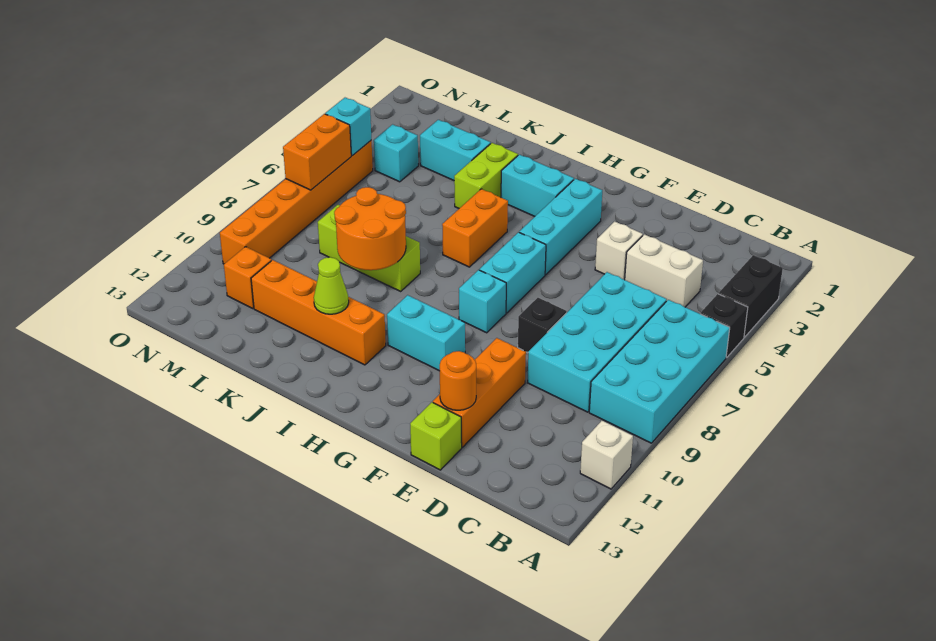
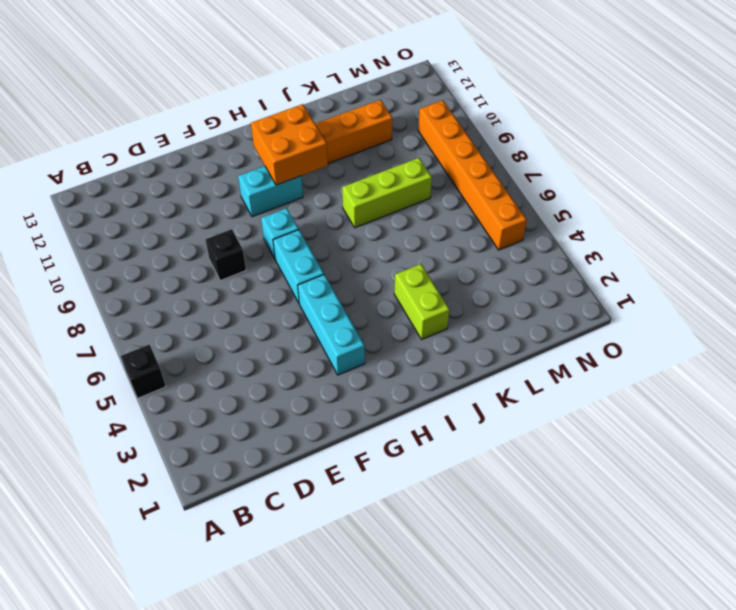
orange brick H10:I11 level 2 -> none
none -> black brick A3:A4 level 1
none -> cyan brick A6:B9 level 1
none -> white brick A11 level 1

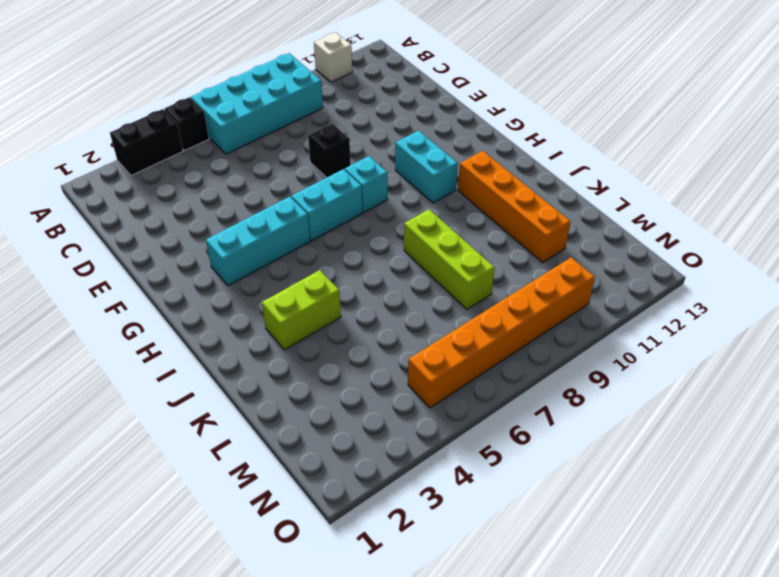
none -> white brick C4:D4 level 1
none -> cyan brick C6:D9 level 1
none -> white brick E4 level 1

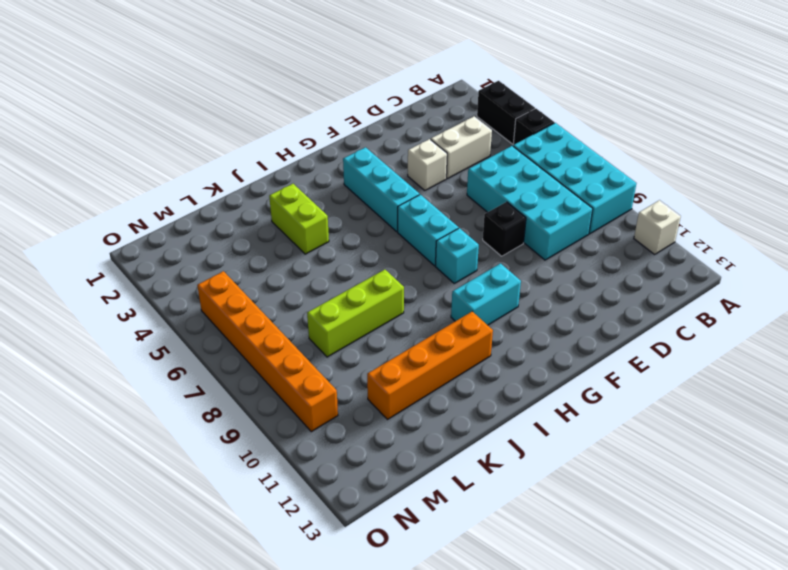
none -> orange brick E10:E12 level 1
none -> lime brick E13 level 1
none -> cyan brick H3:I3 level 1

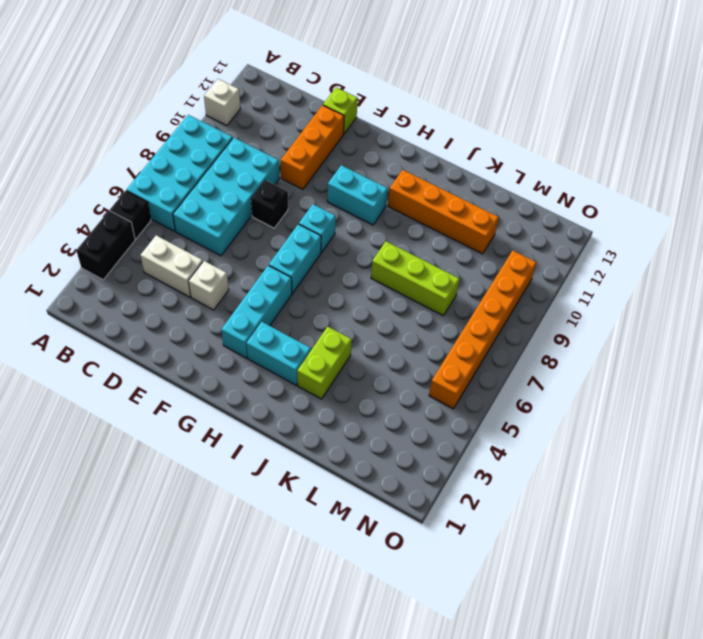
none -> orange brick I5:I6 level 1
none -> cyan brick K3:L3 level 1
none -> cyan brick M4 level 1

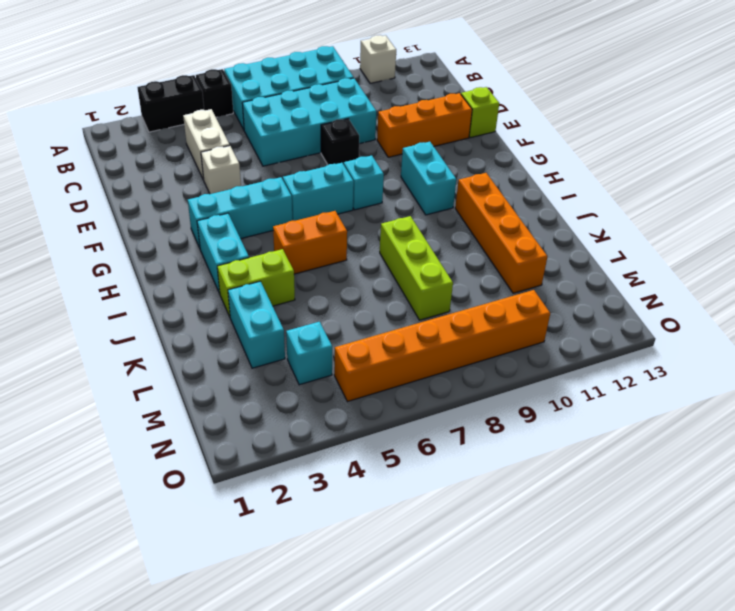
none -> orange brick M11 level 1
none -> orange round brick E12 level 2
none -> orange round brick J8:K9 level 2

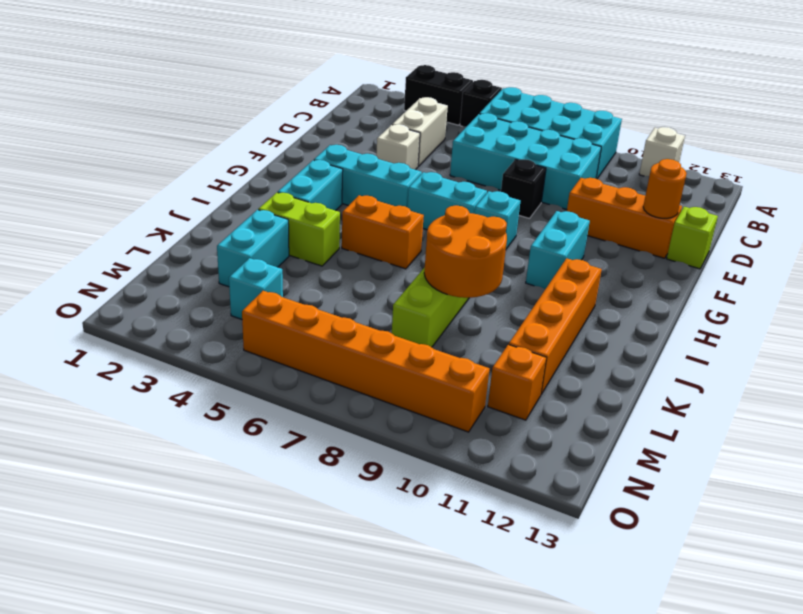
none -> lime cone J11 level 2
none -> cyan brick N5 level 2
none -> orange brick N6:N7 level 2

